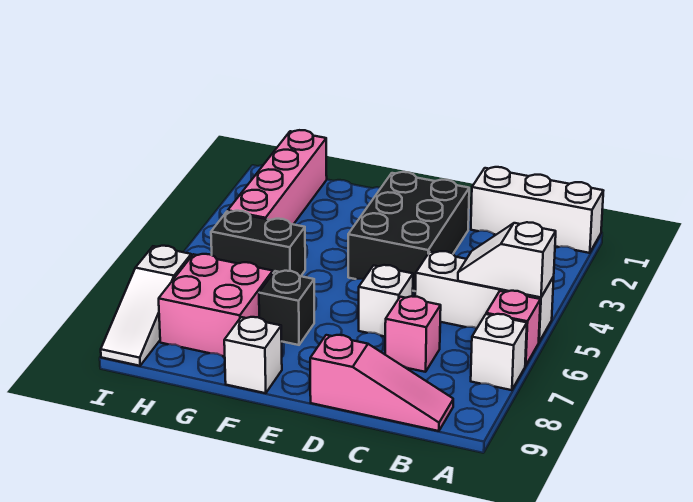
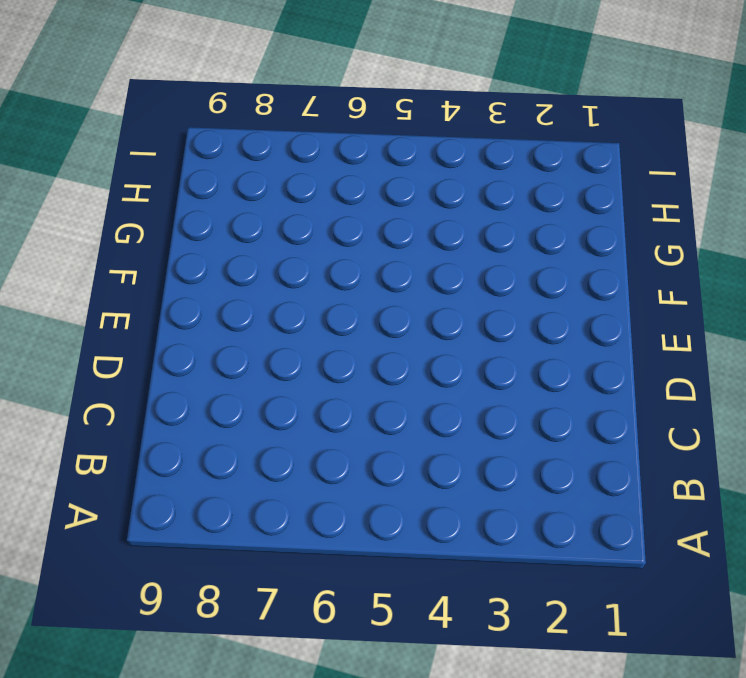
none -> white brick A1:C1 level 1
none -> white brick A5:C5 level 1
none -> pink brick A6 level 1

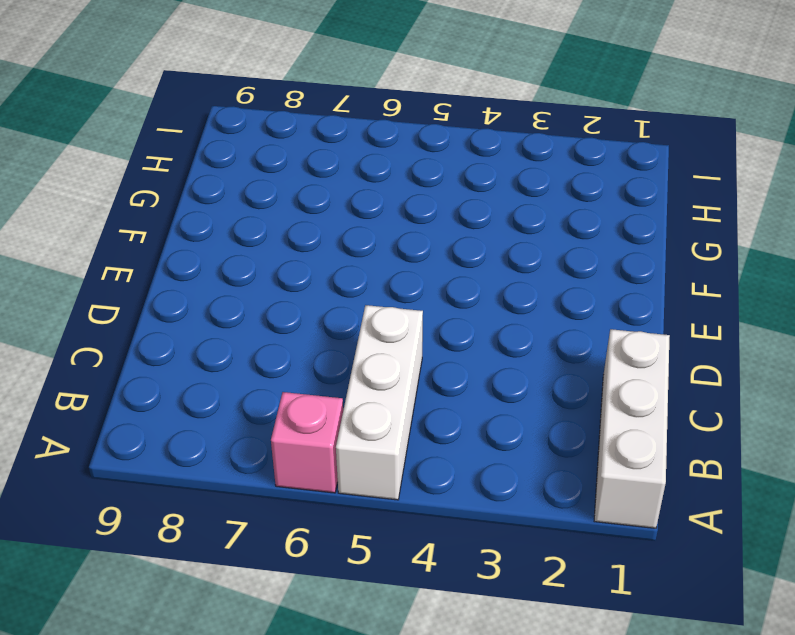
none -> white brick A7 level 1
none -> pink slope B9:D9 level 1 top D
none -> pink brick C7 level 1

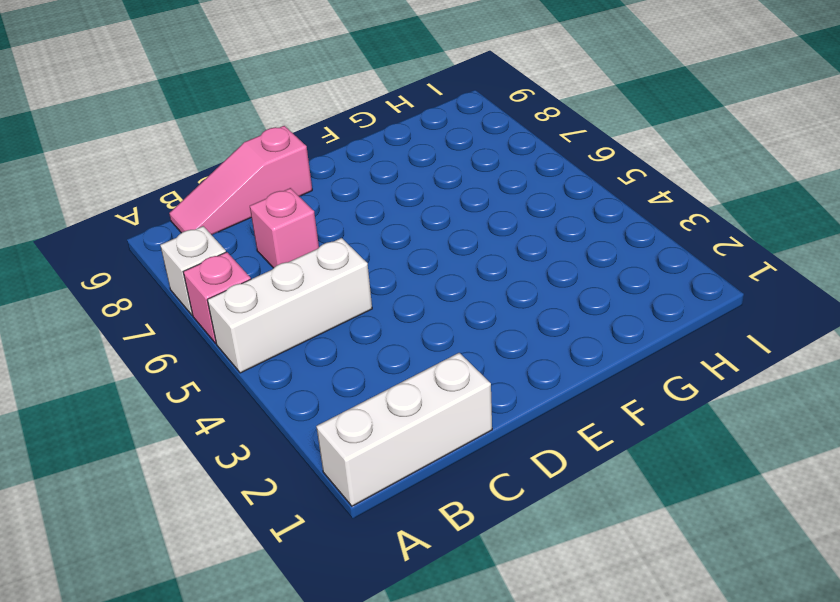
none -> black brick D2:E4 level 1
none -> white brick D6 level 1
none -> black brick F7 level 1

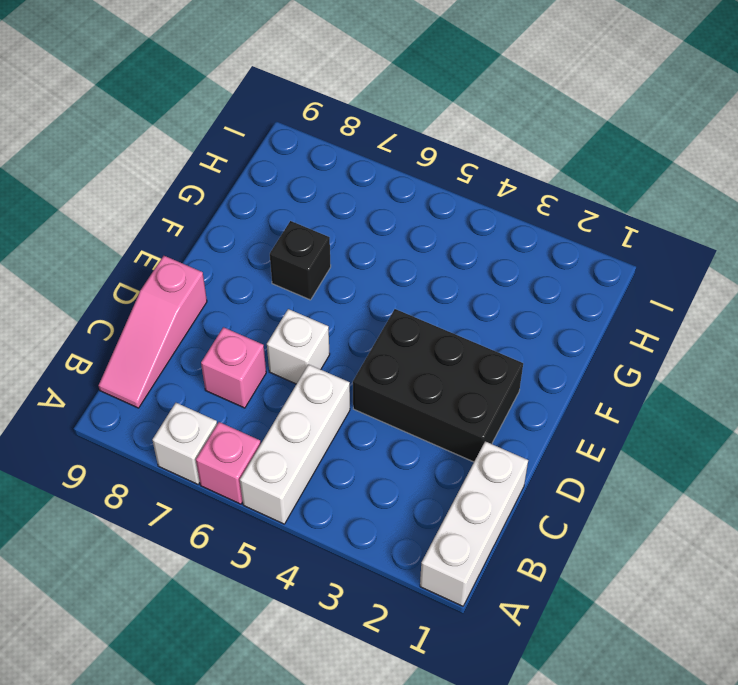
none -> white brick F9 level 1
none -> black brick G5:H5 level 1
none -> pink brick G7:H8 level 1

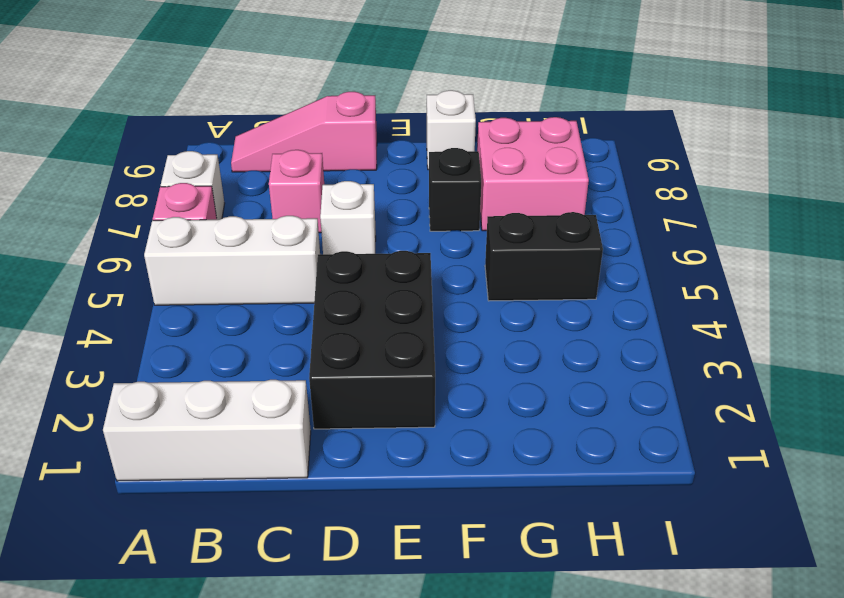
none -> pink brick H1:H4 level 1
none -> white slope I7:I9 level 1 top 7
none -> white slope A5:B5 level 2 top A

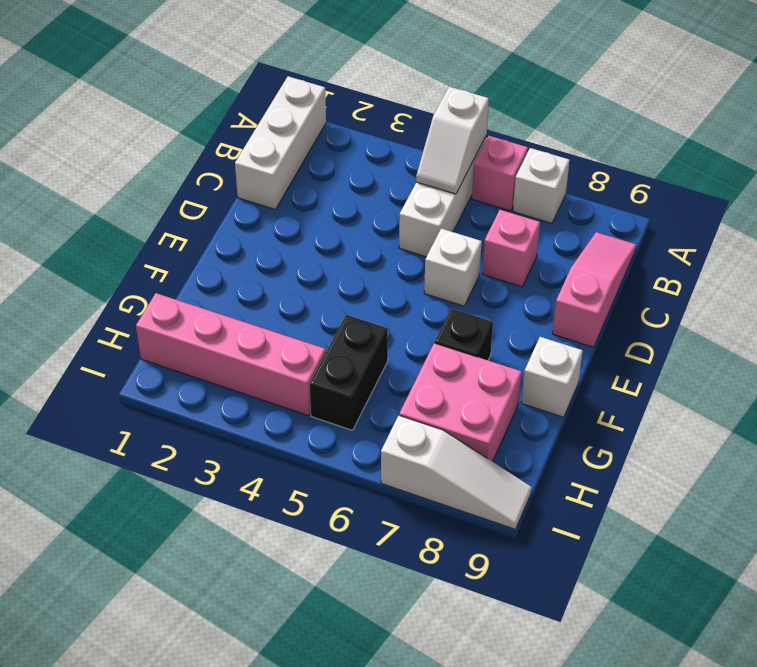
none -> black brick D2:E4 level 1

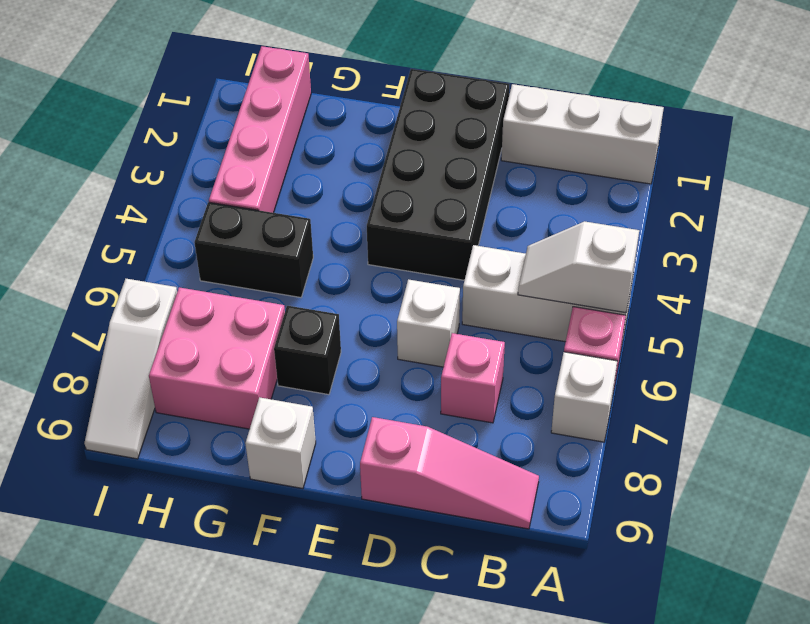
black brick D1:E4 level 1 -> black brick D2:E4 level 1

